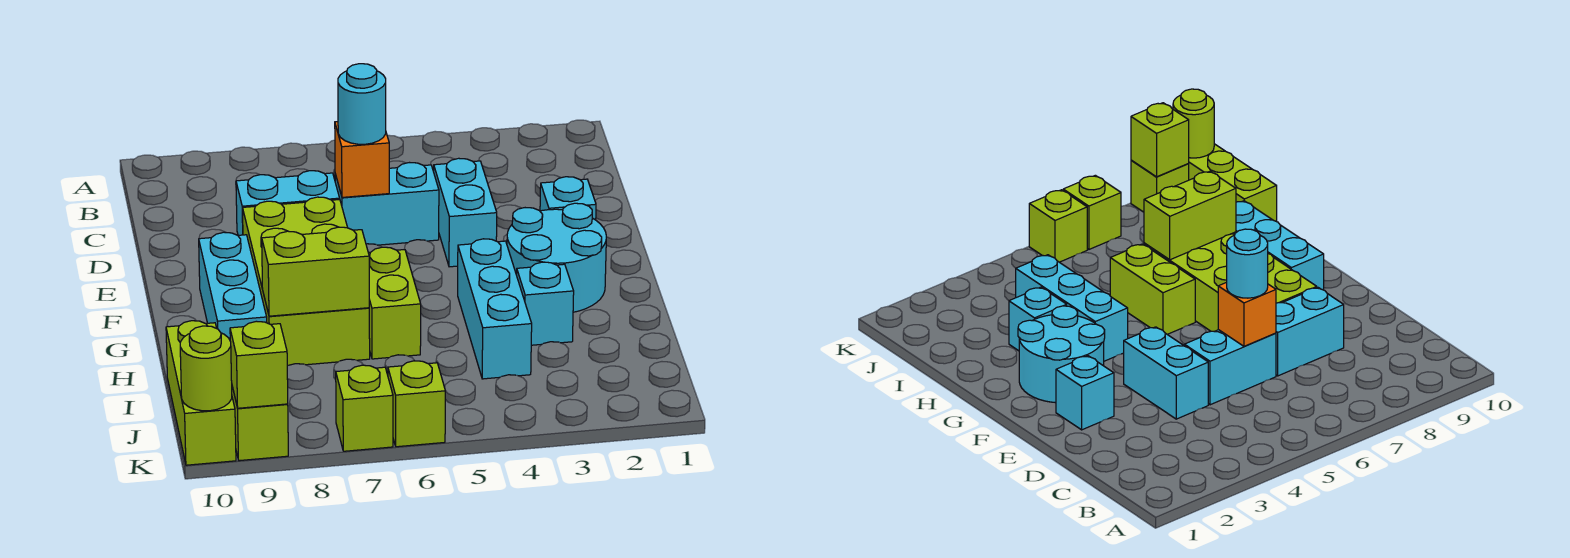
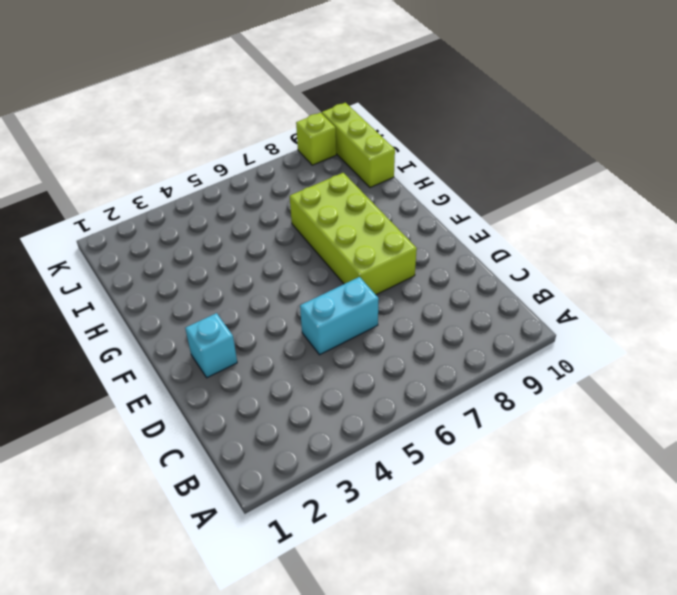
none -> cyan brick D4:E4 level 1
none -> cyan brick D7:D8 level 1
none -> cyan round brick F2:G3 level 1

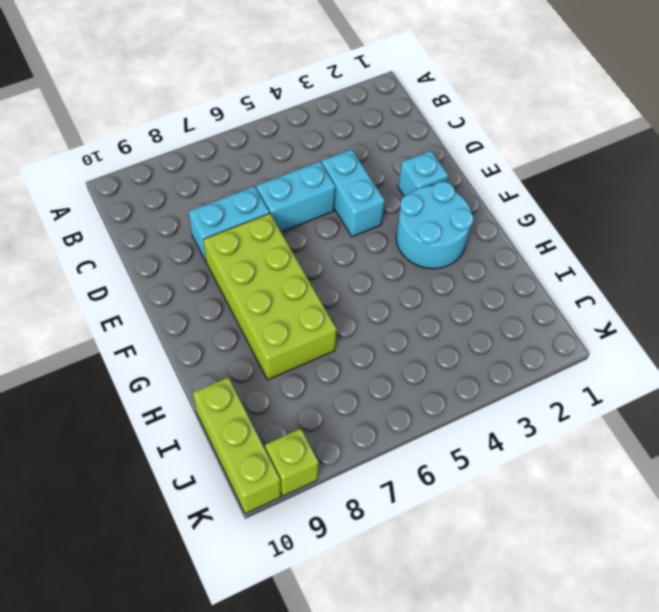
none -> cyan brick F9:H9 level 1
none -> cyan brick G4:I4 level 1
none -> lime brick G6:H6 level 1

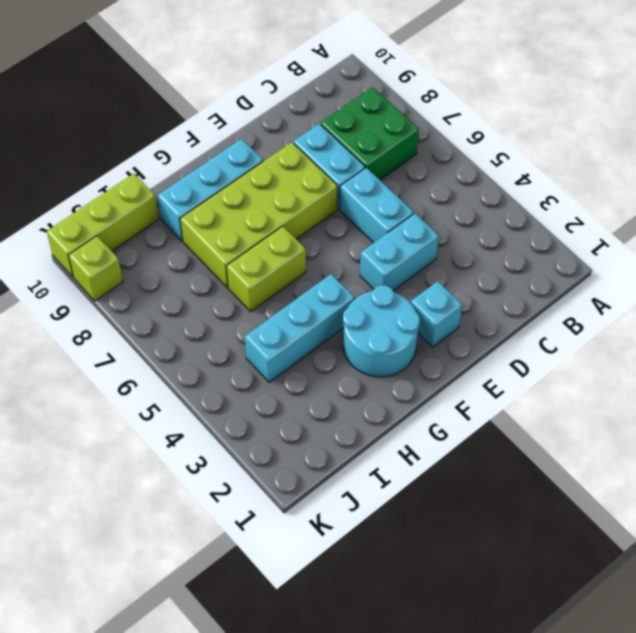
green brick B7:C8 level 1 -> none
none -> cyan brick H3 level 1
none -> lime brick K6 level 1
none -> lime brick K7 level 1

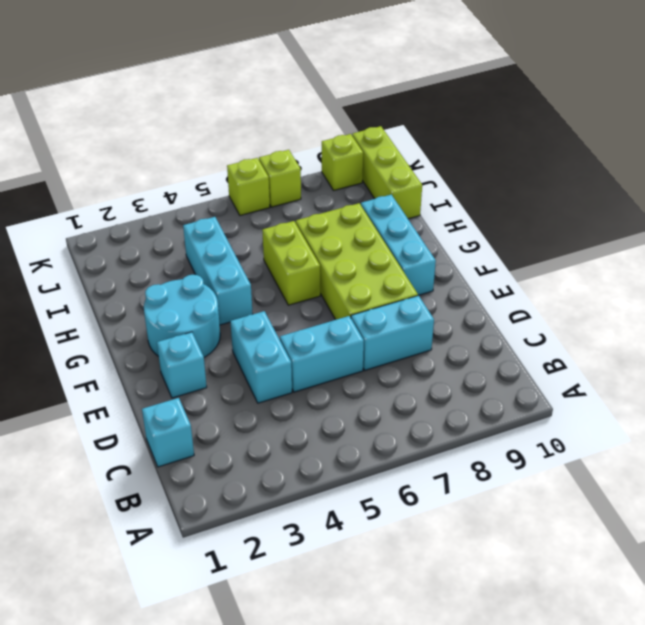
cyan brick C1 level 1 -> cyan brick H3 level 1
none -> orange brick D6 level 2
none -> lime brick H7:H8 level 2
none -> lime brick K9 level 2

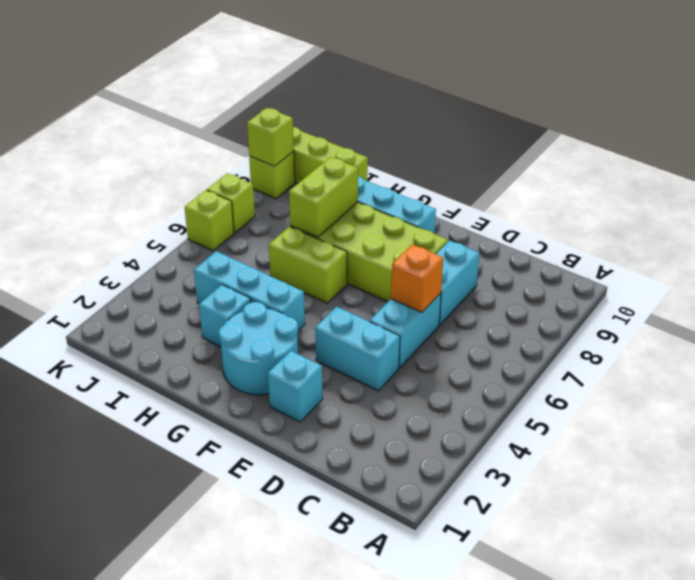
none -> lime round brick K10 level 2
none -> cyan round brick D6 level 3

